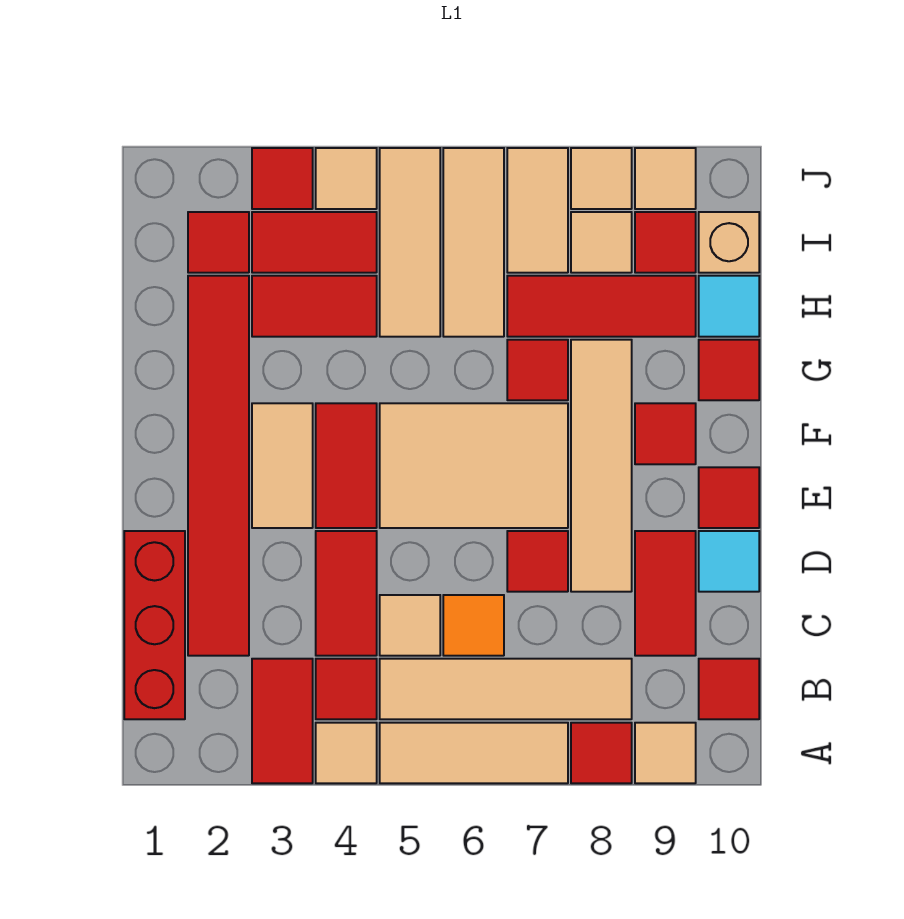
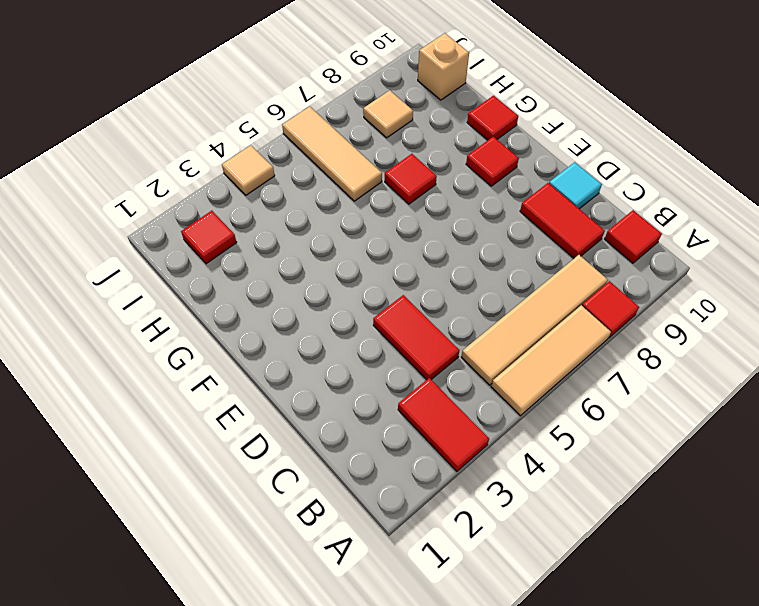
none -> tan tile A4 level 1
none -> tan tile A9 level 1
none -> red brick B1:D1 level 1
none -> red tile B4 level 1

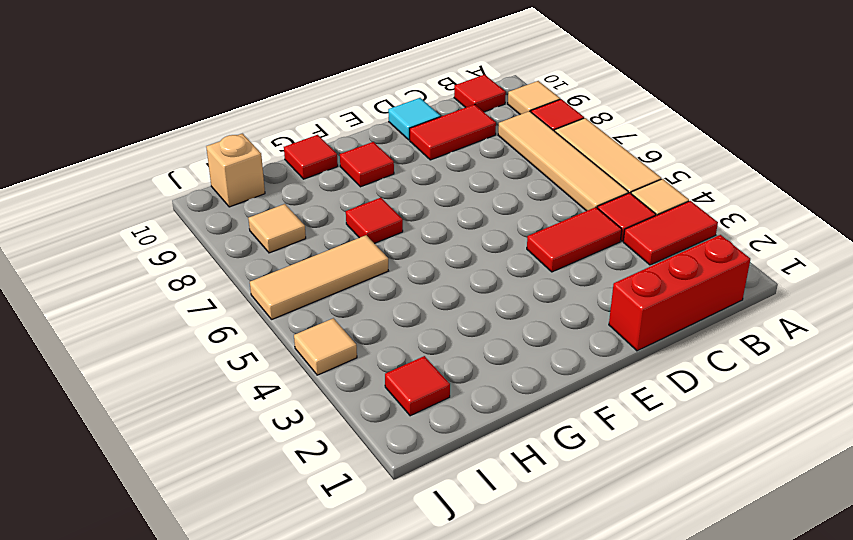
none -> red tile C2:H2 level 1
none -> tan tile C5 level 1
none -> orange tile C6 level 1
none -> red tile D7 level 1

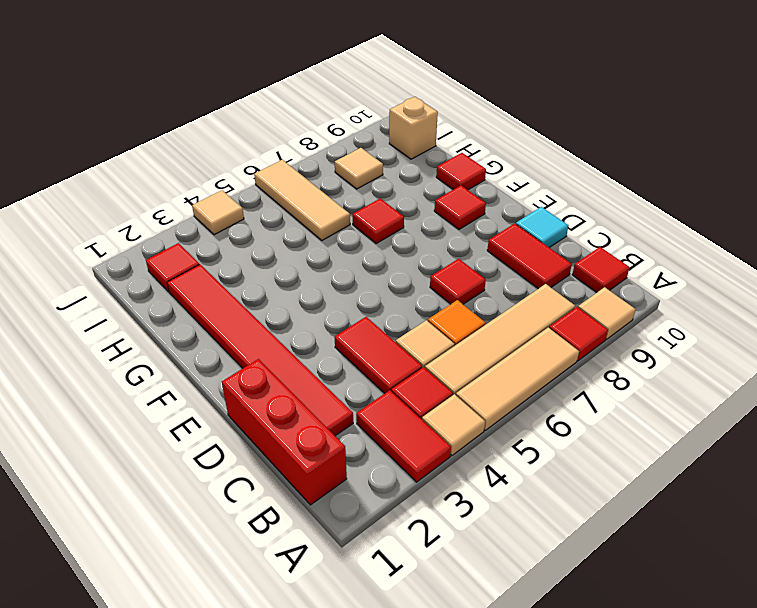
none -> tan tile D8:G8 level 1
none -> tan tile E3:F3 level 1
none -> red tile E4:F4 level 1
none -> tan tile E5:F7 level 1

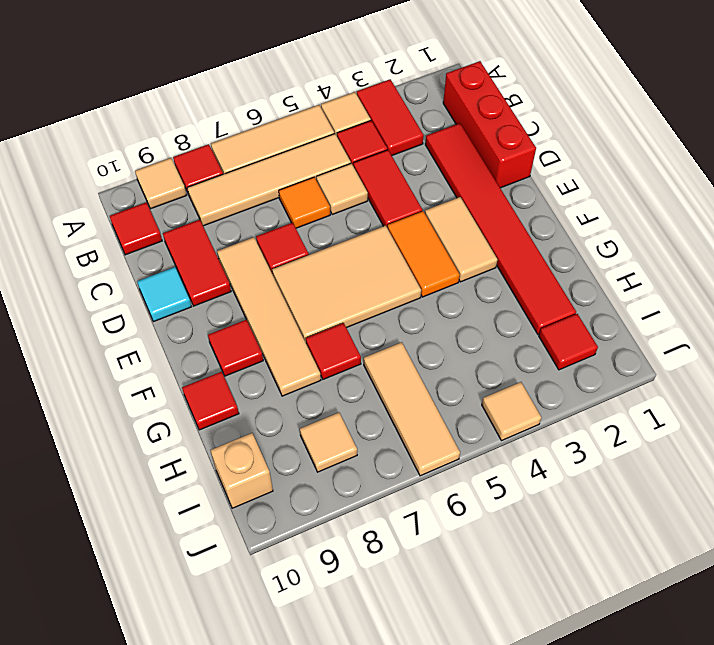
orange tile E4:F4 level 1 -> red tile E4:F4 level 1
none -> red tile E10 level 1
none -> red tile H3:H4 level 1
none -> tan tile H5:J5 level 1
none -> red tile H7:H9 level 1

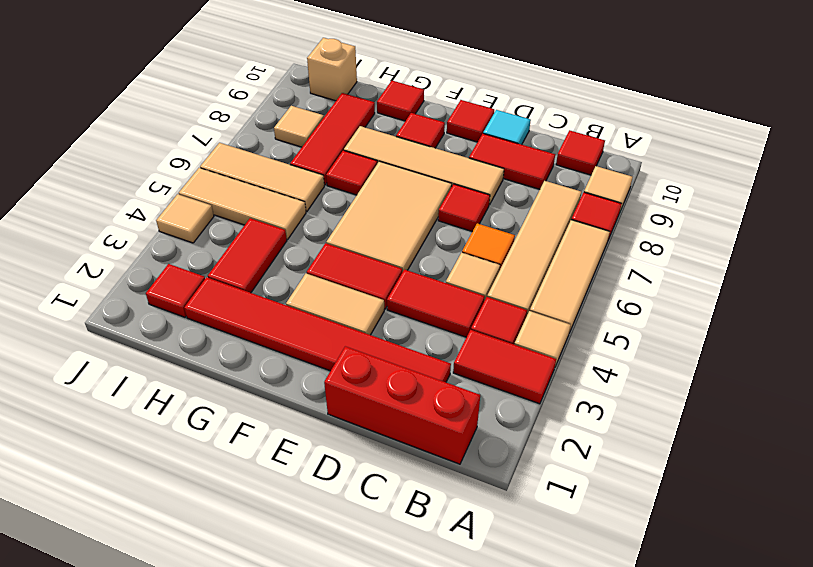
none -> cyan tile H10 level 1
none -> red tile I3:I4 level 1
none -> tan tile I7:J7 level 1
none -> red tile I9 level 1

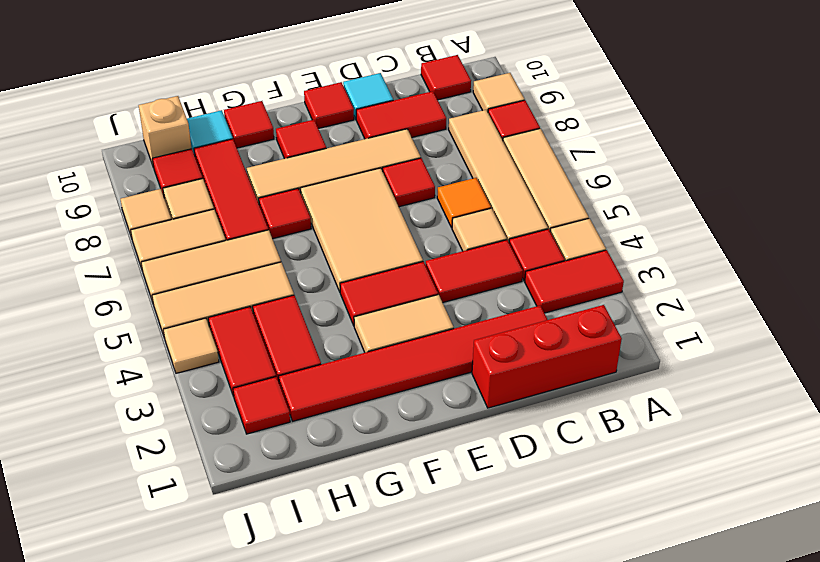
none -> red tile J3 level 1
none -> tan tile J9 level 1

